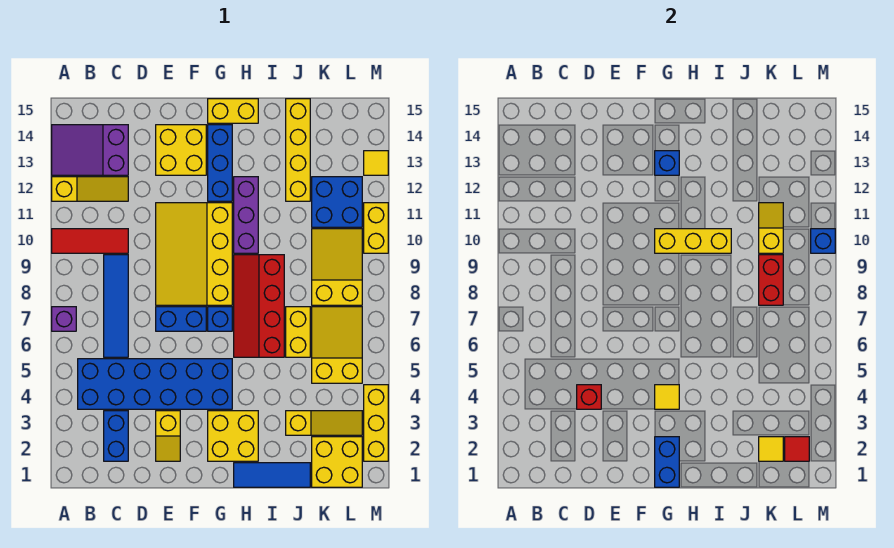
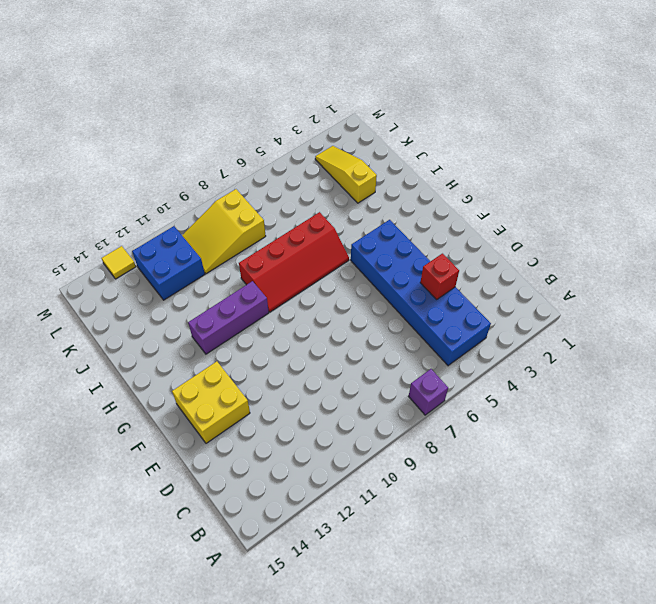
none -> red tile A10:C10 level 1
none -> yellow slope A12:C12 level 1 top A
none -> purple slope A13:C14 level 1 top C
none -> blue brick C2:C3 level 1

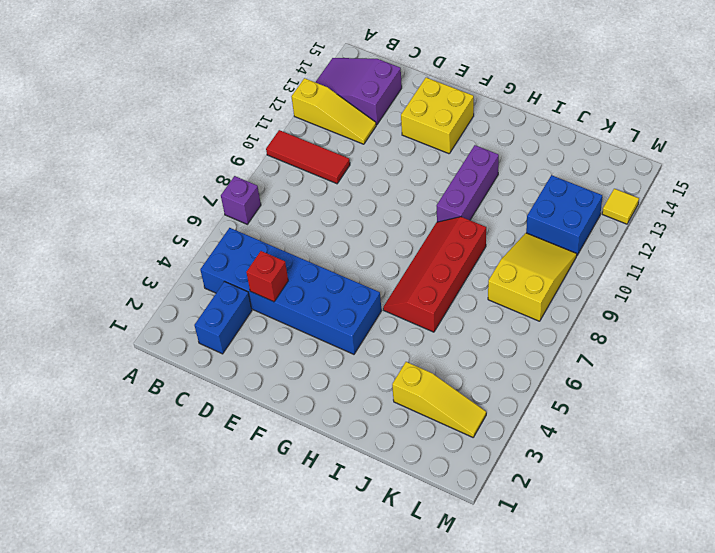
none -> blue tile C6:C9 level 1
none -> yellow slope E2:E3 level 1 top 3
none -> blue brick E7:F7 level 1
none -> yellow slope E8:G11 level 1 top G

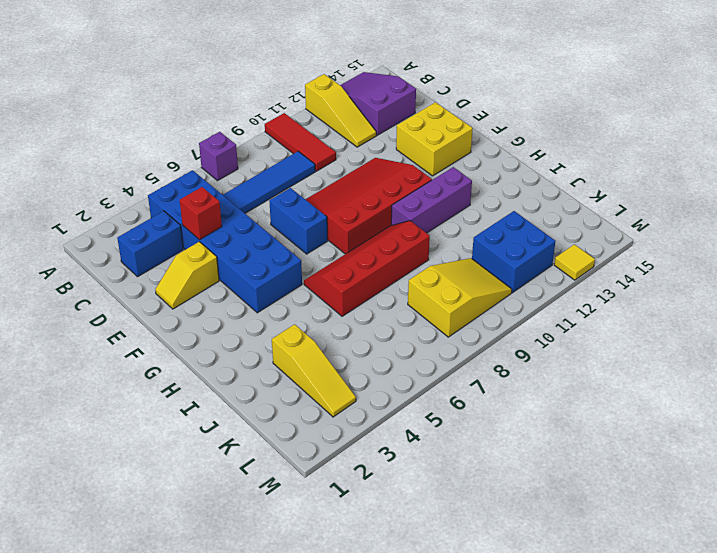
red slope E8:G11 level 1 top G -> yellow slope E8:G11 level 1 top G
none -> yellow brick G2:H3 level 1
none -> blue brick G7 level 1
none -> blue brick G12:G14 level 1
none -> yellow brick G15:H15 level 1

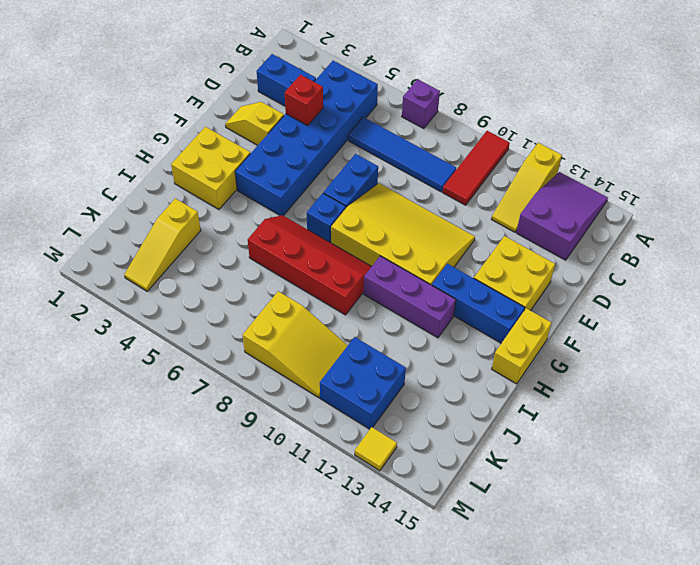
none -> blue tile H1:J1 level 1
none -> yellow brick J6:J7 level 1
none -> yellow brick J12:J15 level 1
none -> yellow brick K1:L2 level 1

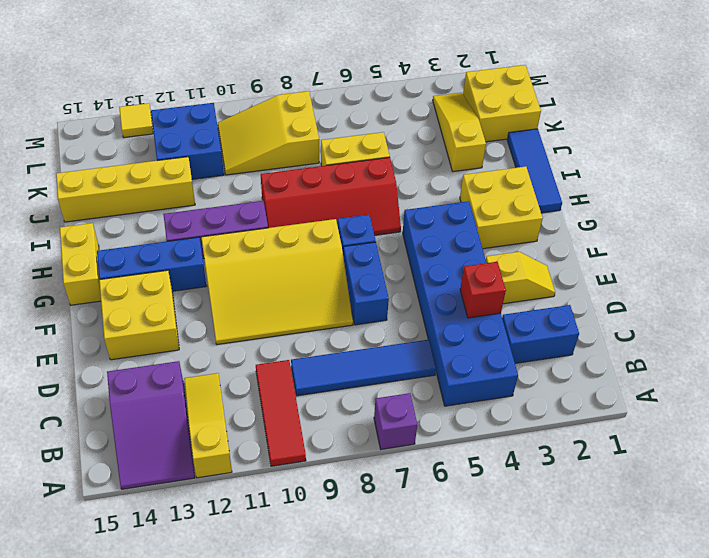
none -> yellow slope K5:L7 level 1 top 5
none -> yellow brick M2:M4 level 1
none -> yellow brick M10:M11 level 1
none -> blue brick G1:G2 level 2

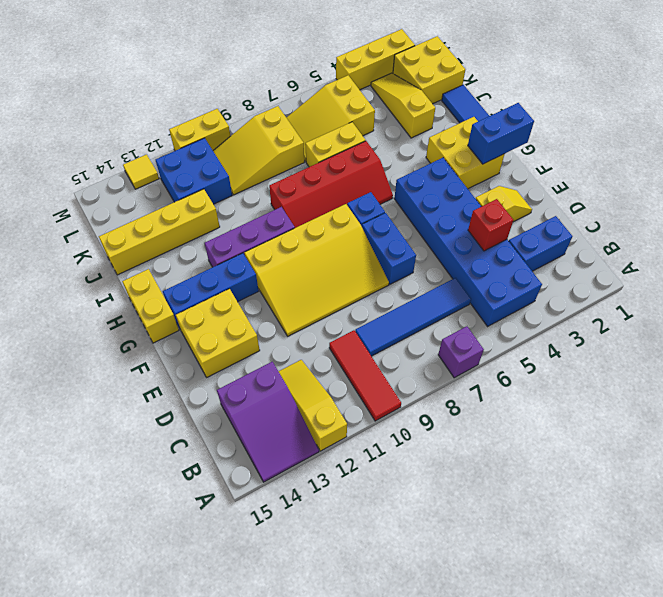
none -> yellow tile G4 level 2
none -> yellow brick G10:I10 level 2
none -> blue brick G13 level 2
none -> yellow tile K2 level 2

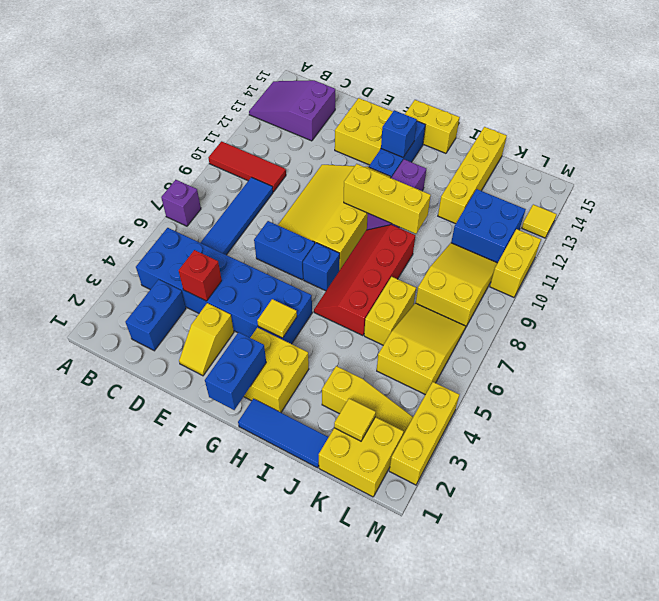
none -> yellow slope A12:C12 level 1 top A
none -> red brick K8:K9 level 2
none -> yellow slope K10:K11 level 2 top 10
none -> red tile L2 level 2

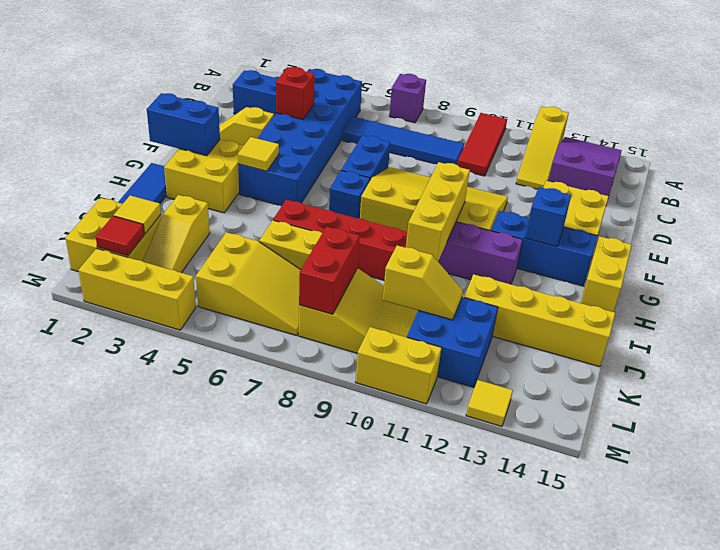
red brick K8:L8 level 2 -> red brick K8:K9 level 2
none -> blue brick M10 level 2

